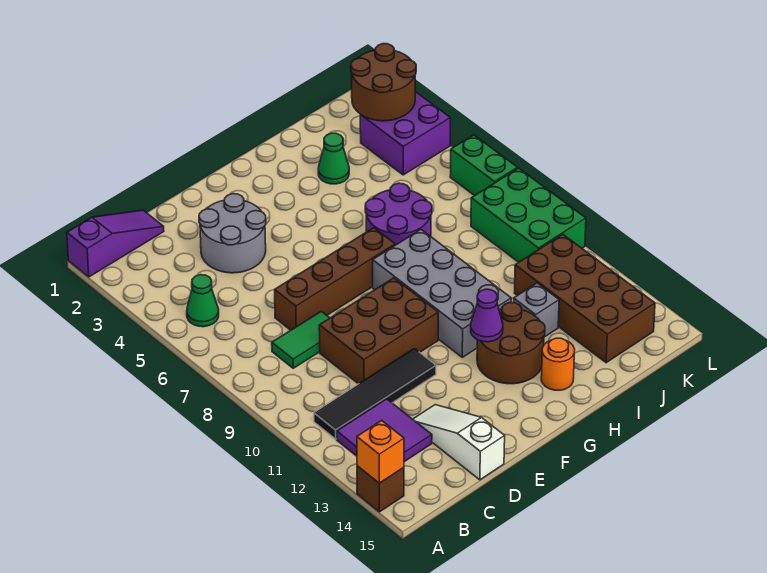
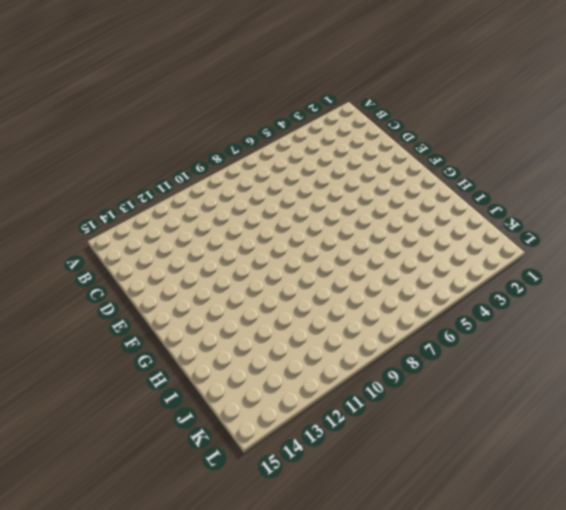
none -> purple slope A1:C1 level 1 top A
none -> brown brick A14 level 1
none -> green cone B5 level 1

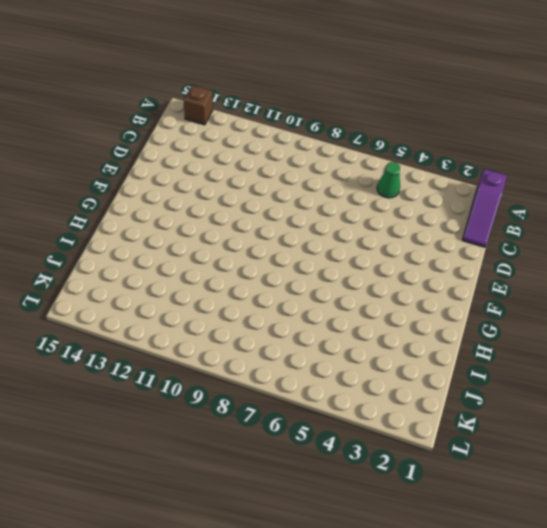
none -> black tile B11:E11 level 1
none -> purple tile B12:C13 level 1
none -> green tile C8:D8 level 1

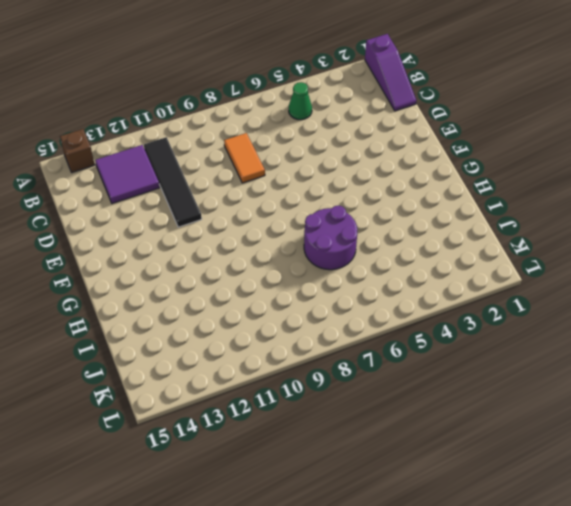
orange tile C8:D8 level 1 -> green tile C8:D8 level 1
none -> grey round brick D3:E4 level 1
none -> brown brick D7:G7 level 1
none -> brown brick D9:F10 level 1

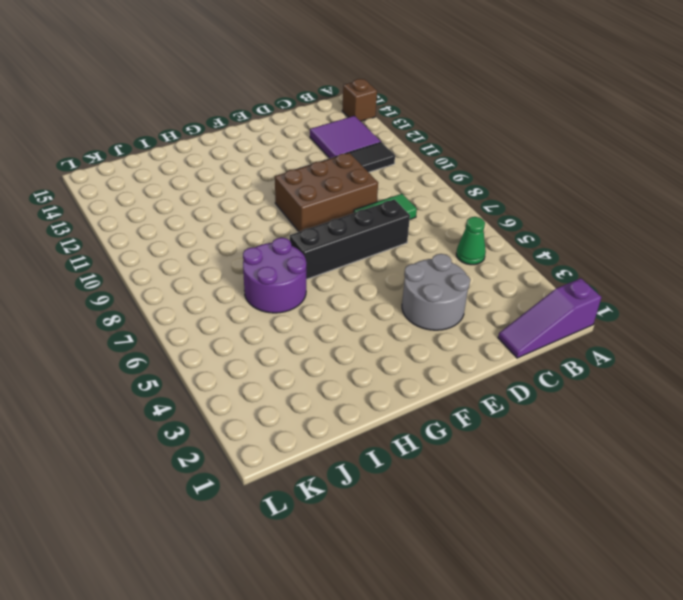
black brick D7:G7 level 1 -> brown brick D7:G7 level 1
none -> white slope D13:D15 level 1 top 15
none -> grey brick G8:H11 level 1
none -> brown round brick G12:H13 level 1

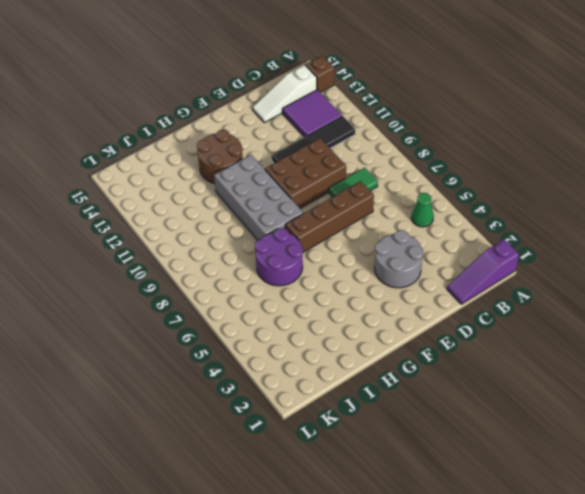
white slope B14:D14 level 1 top B -> white slope D13:D15 level 1 top 15
none -> orange round brick H14 level 1
none -> green cone I3 level 1
none -> grey brick I12 level 1

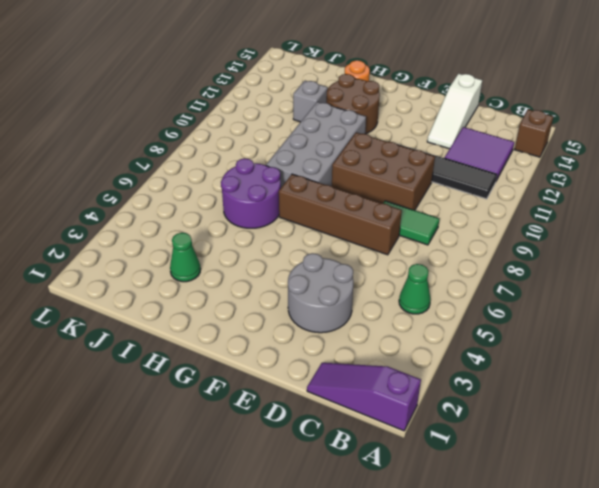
none -> brown brick J11:K14 level 1
none -> purple brick K3:L4 level 1
none -> green brick K8:L10 level 1

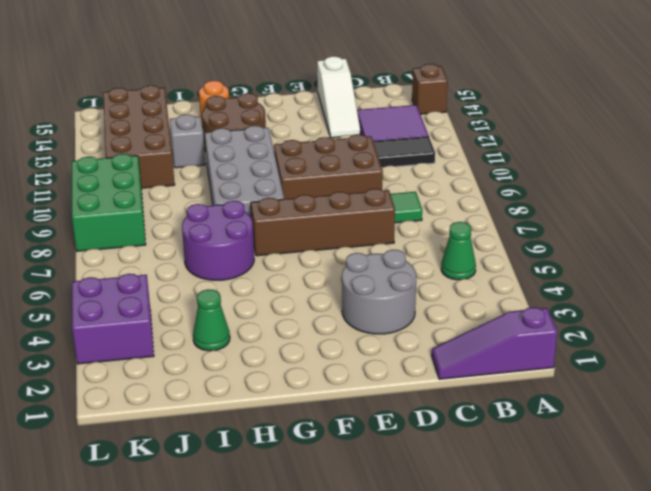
none -> green brick L6:L7 level 1
none -> orange brick A14 level 2
none -> purple cone G12 level 2

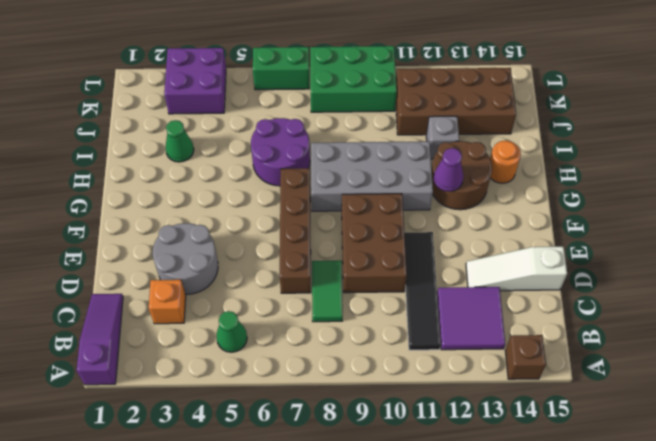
orange brick C3 level 1 -> orange brick A14 level 2
none -> brown round brick K2:L3 level 2

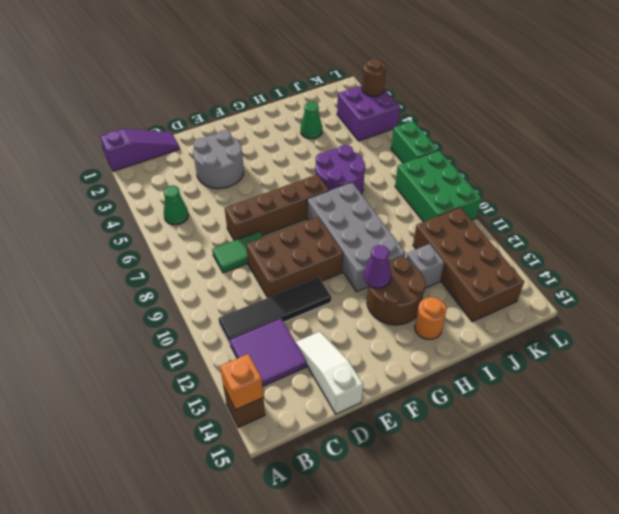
brown round brick L3 level 2 -> brown round brick K2:L3 level 2

